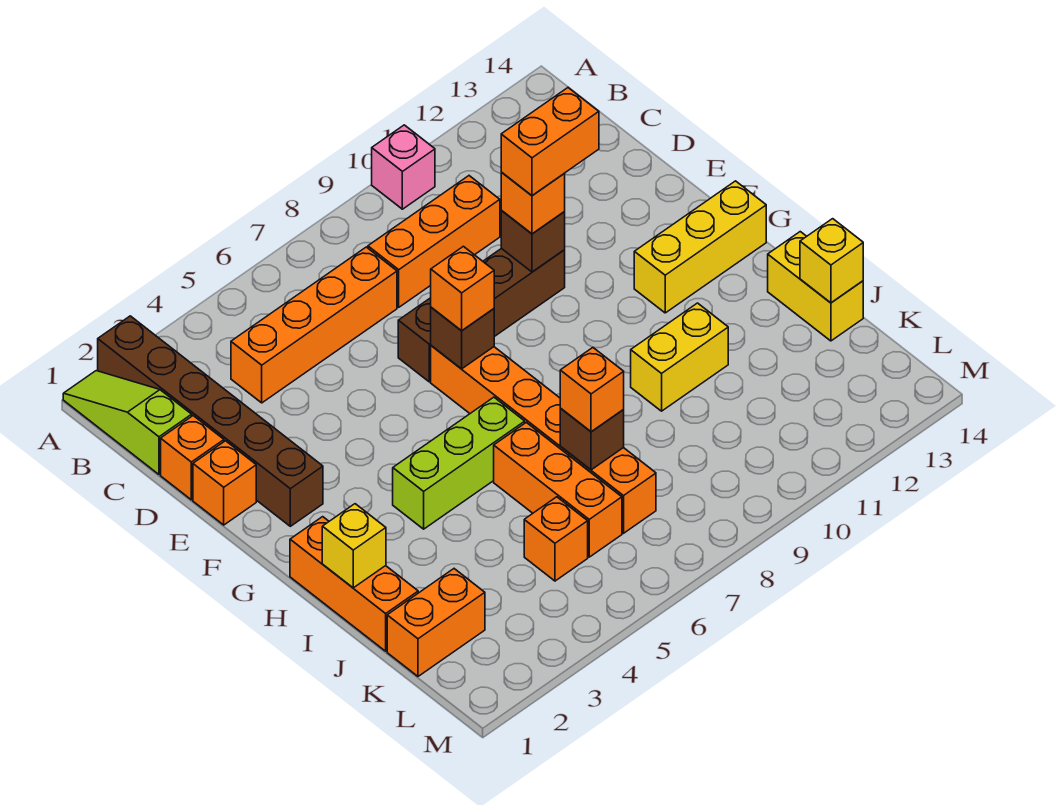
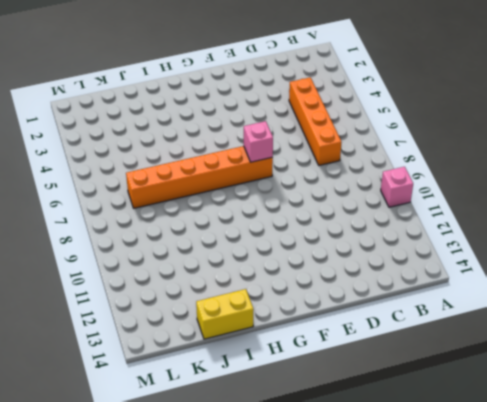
pink brick F7 level 2 -> brown brick F7 level 2
none -> lime slope A1:C1 level 1 top C
none -> brown brick A2:F2 level 1
none -> orange brick C8:C10 level 1

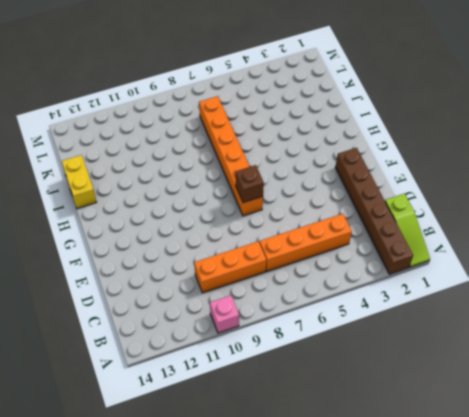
none -> orange brick D1 level 1
none -> orange brick E1 level 1
none -> brown brick E7:E10 level 1

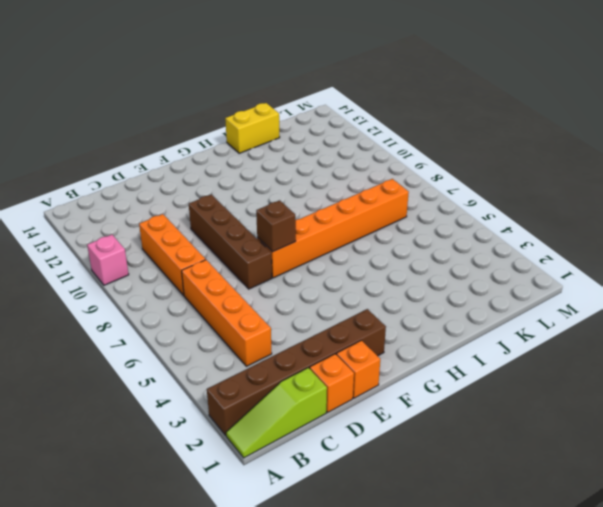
none -> yellow brick G12:G14 level 1
none -> orange brick H1:J1 level 1
none -> lime brick H4:H6 level 1

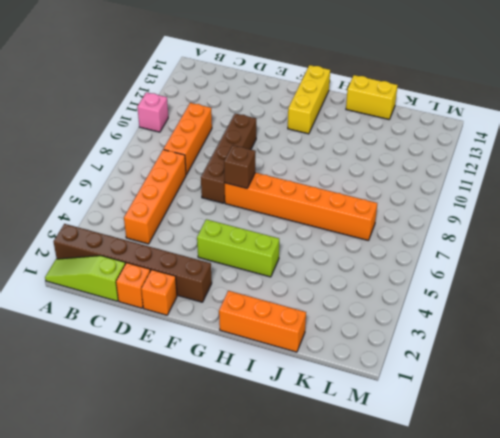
lime brick F4:H4 level 1 -> lime brick H4:H6 level 1
none -> orange brick I6:K6 level 1
none -> yellow brick I10:I11 level 1
none -> orange brick K1:K2 level 1

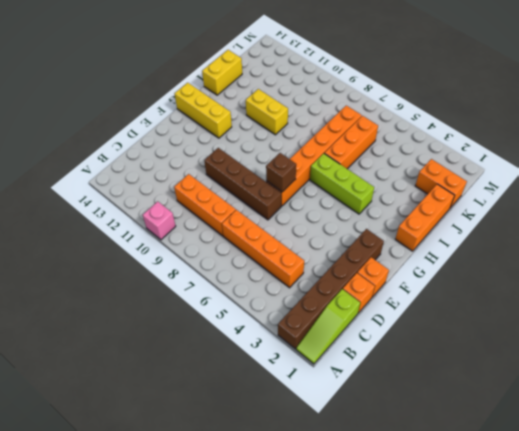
none -> orange brick K5 level 1
none -> brown brick E10 level 2
none -> yellow brick I1 level 2

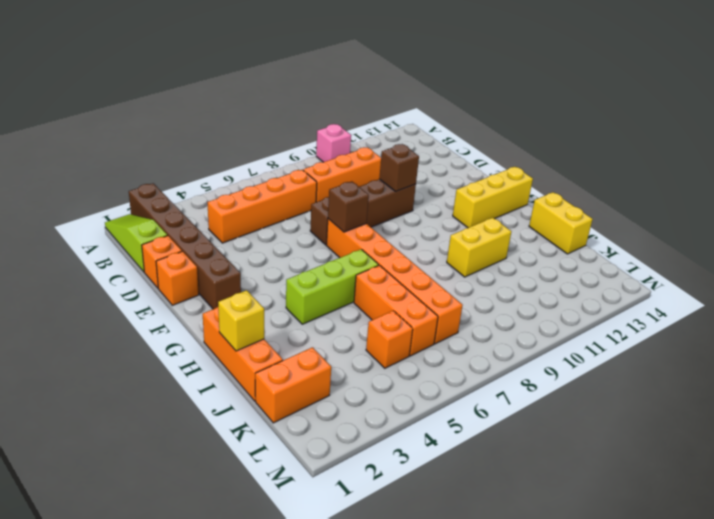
none -> brown brick J7 level 2
none -> yellow brick J14 level 2
none -> orange brick E10 level 3

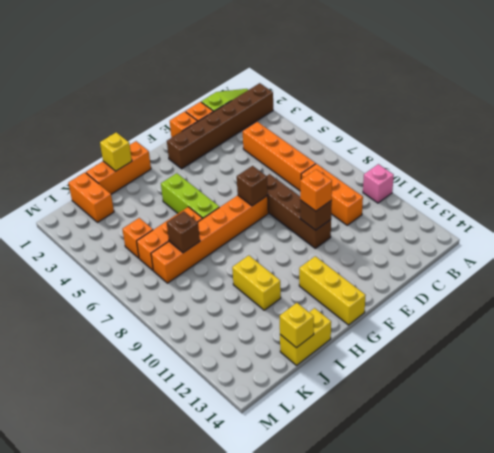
none -> orange brick F7 level 3
none -> orange brick J7 level 3
none -> orange brick E10:E11 level 4

